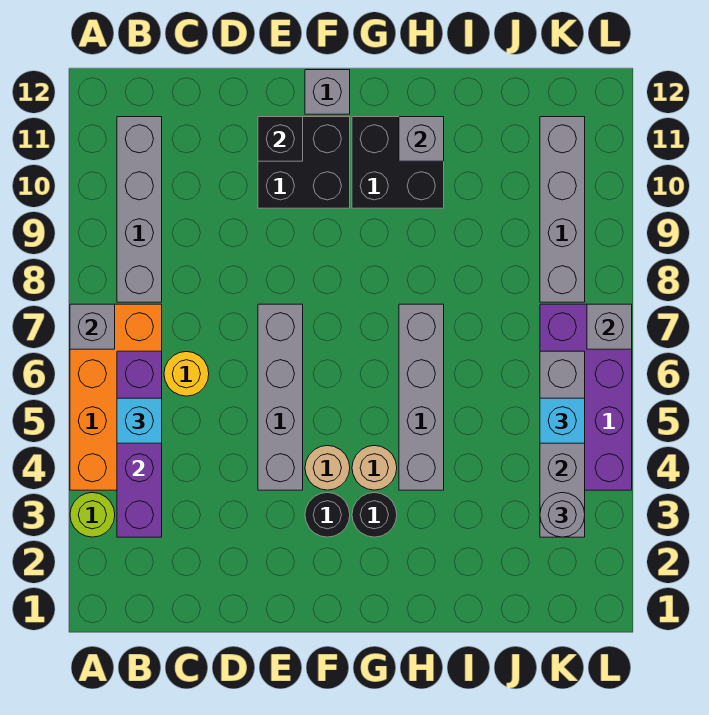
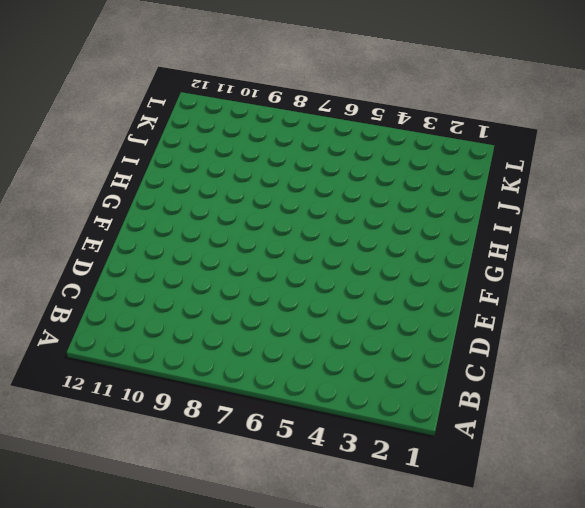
none -> lime round brick A3 level 1
none -> orange brick A4:B7 level 1
none -> grey brick B8:B11 level 1

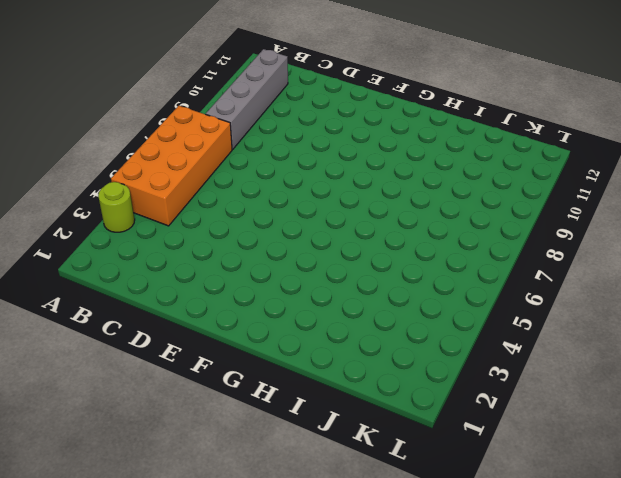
none -> yellow round brick C6 level 1
none -> grey brick E4:E7 level 1
none -> black brick E10:F11 level 1

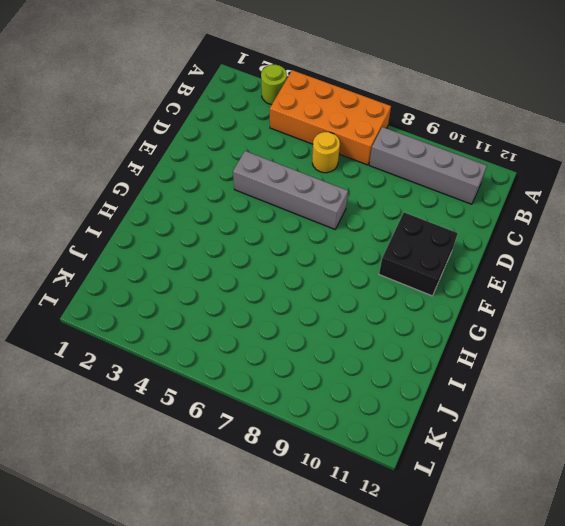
none -> black round brick F3 level 1
none -> tan round brick F4 level 1
none -> grey brick F12 level 1

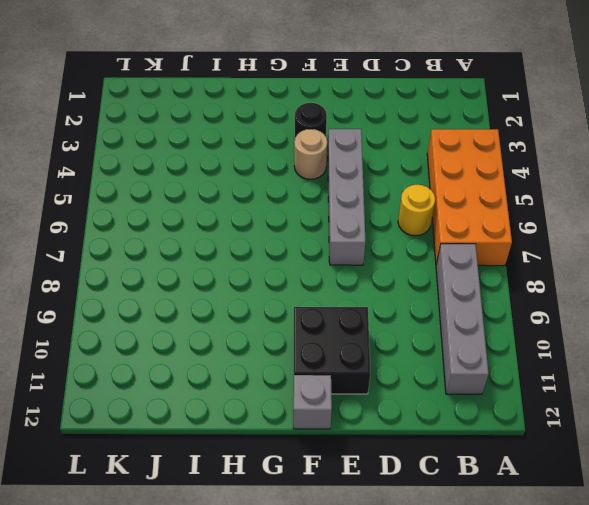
none -> lime round brick A3 level 1
none -> black round brick G3 level 1
none -> tan round brick G4 level 1

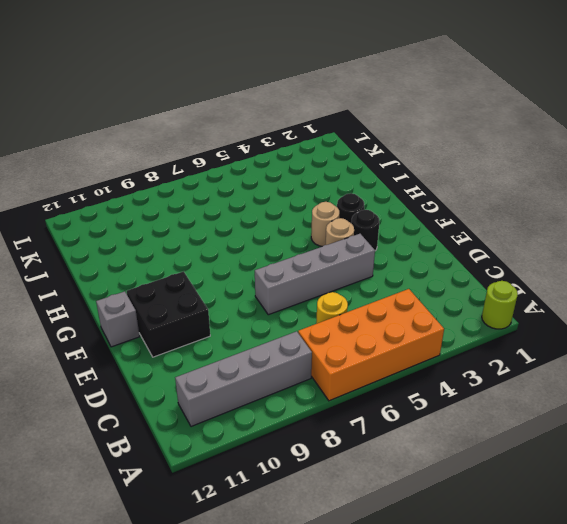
lime round brick A1 level 1 -> lime round brick A3 level 1
none -> black brick G10:H11 level 1
none -> grey brick H4:H7 level 1
none -> purple brick K4:L7 level 1

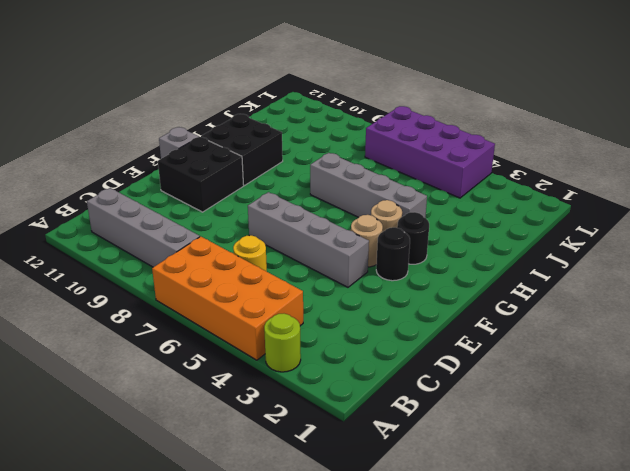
none -> grey brick K8:K11 level 1
none -> grey brick A7 level 2
none -> purple brick B3:B6 level 2

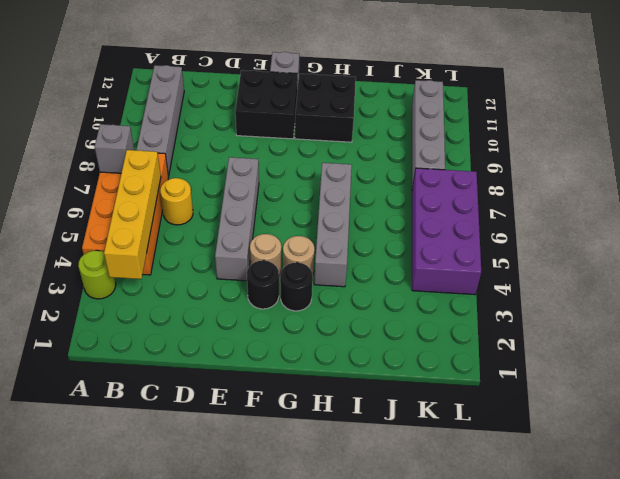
yellow brick B3:B6 level 2 -> purple brick B3:B6 level 2
none -> black brick E11 level 2
none -> grey brick H11 level 2
none -> grey brick K3:K6 level 2

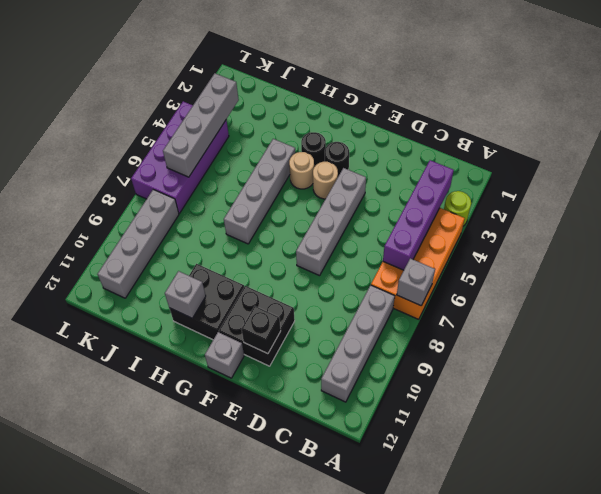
none -> yellow round brick C6 level 1
none -> grey brick L7 level 2
none -> cyan brick B5 level 3

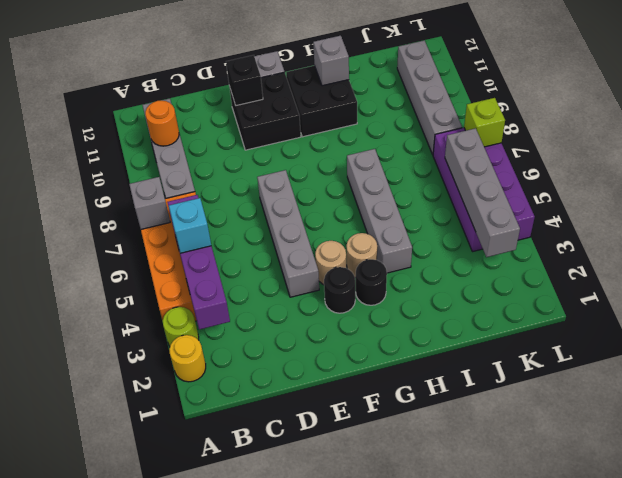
yellow round brick A2 level 1 -> yellow round brick C6 level 1
orange round brick B10 level 2 -> none
lime brick L7 level 2 -> grey brick L7 level 2
none -> grey round brick K3 level 3
none -> cyan brick K5 level 3

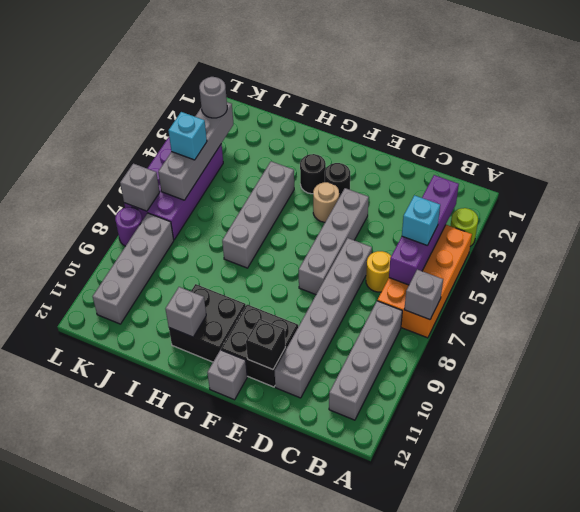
grey brick D6:D11 level 1 -> none
purple round brick L8 level 1 -> none
none -> tan round brick G4 level 1

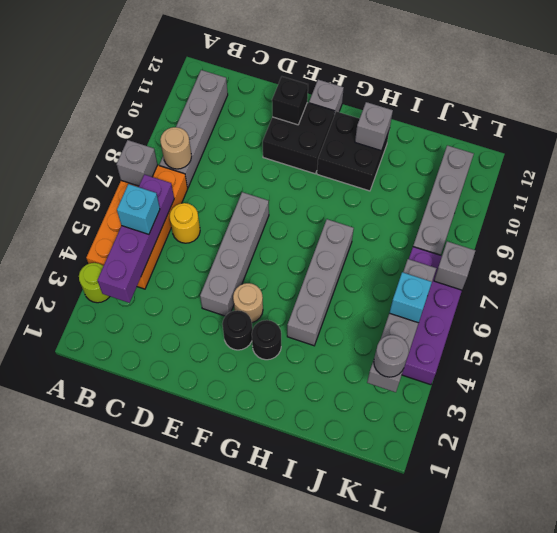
tan round brick B8 level 2 -> tan round brick G4 level 1

